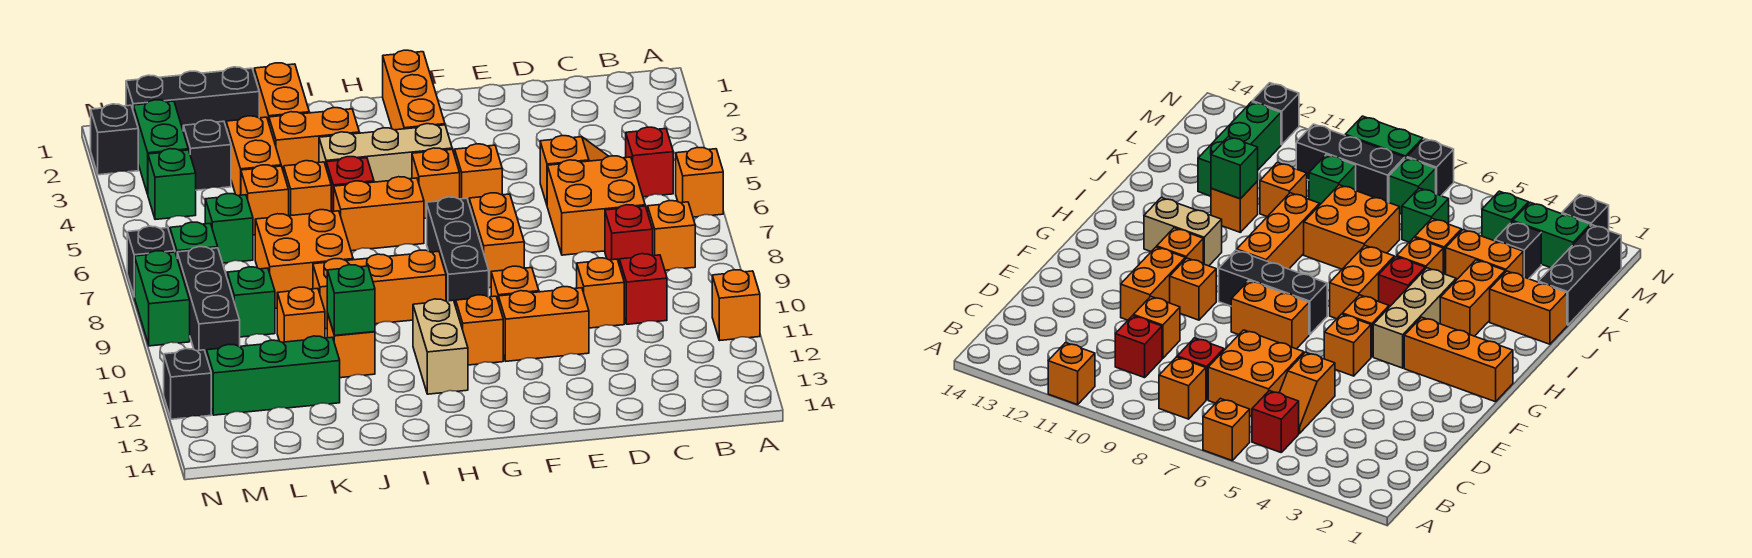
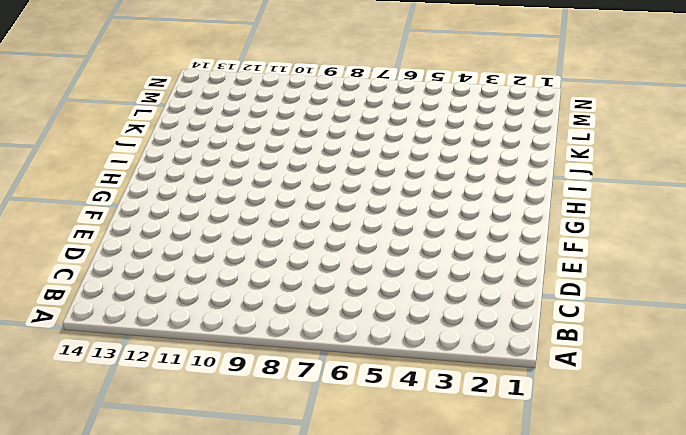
none -> orange brick A6 level 1
none -> orange brick A11 level 1
none -> red brick B5 level 1
none -> orange brick B8 level 1

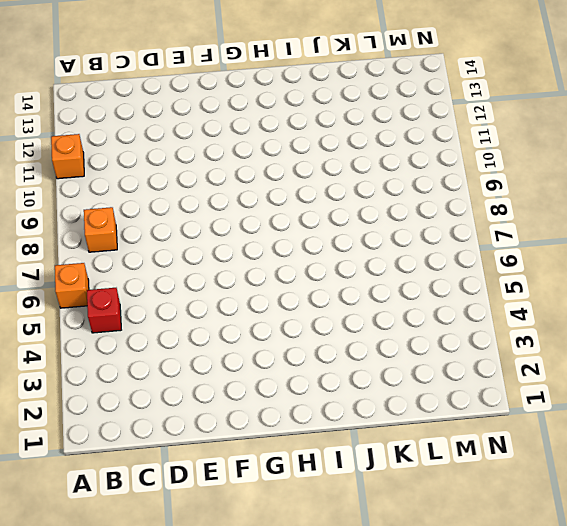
none -> orange slope C5:D5 level 1 top D
none -> orange brick C6:D7 level 1
none -> red brick C8 level 1
none -> red brick C10 level 1

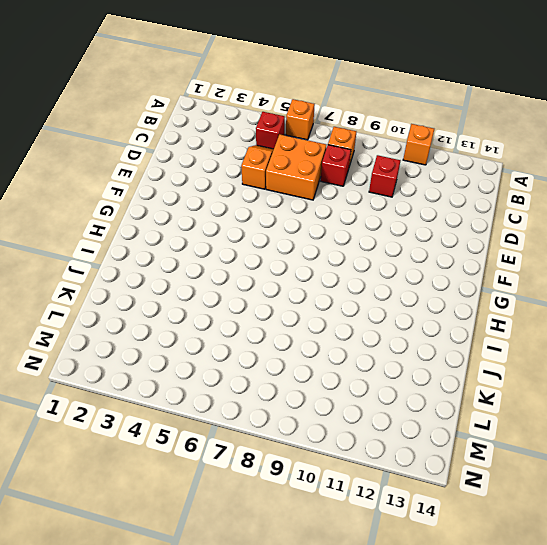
none -> orange brick D10 level 1
none -> orange brick E11:F11 level 1
none -> orange brick F5 level 1
none -> orange brick F7:F8 level 1

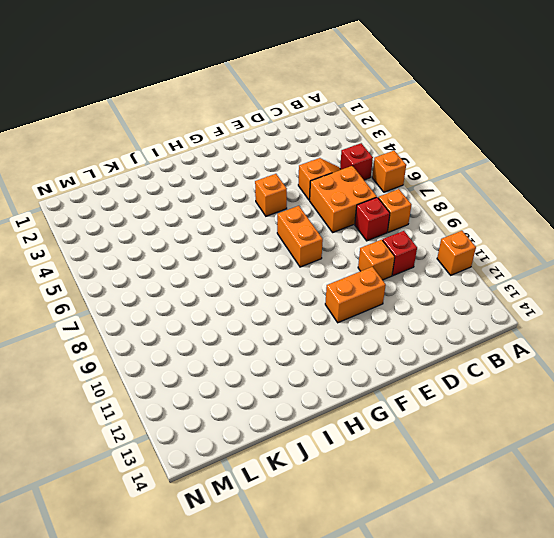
none -> orange brick F10 level 1
none -> orange brick G1:G3 level 1
none -> tan brick G4:I4 level 1
none -> orange brick G5 level 1

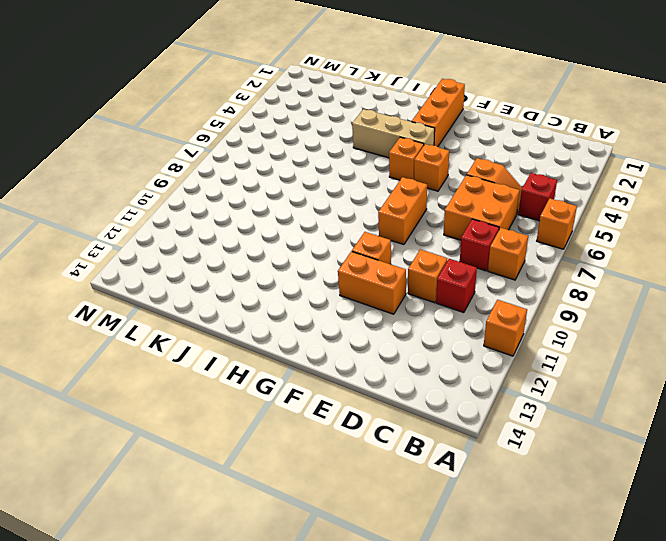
none -> black brick G7:G9 level 1
none -> orange brick G11 level 1
none -> orange brick H6:I6 level 1
none -> orange brick H9:J9 level 1

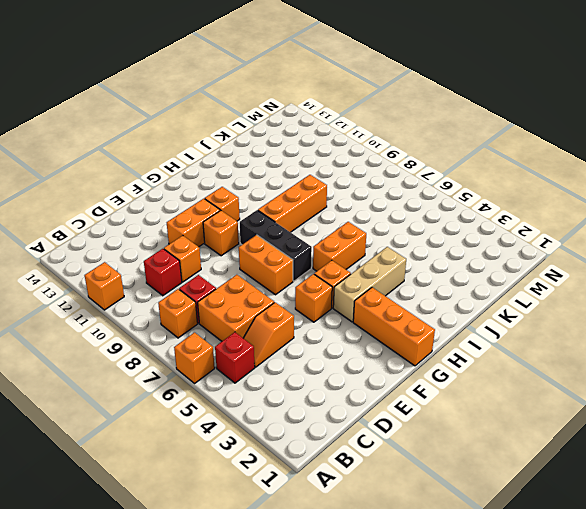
none -> tan brick H11:H12 level 1
none -> orange brick I3:J3 level 1
none -> red brick I5 level 1
none -> orange brick J1:J2 level 1

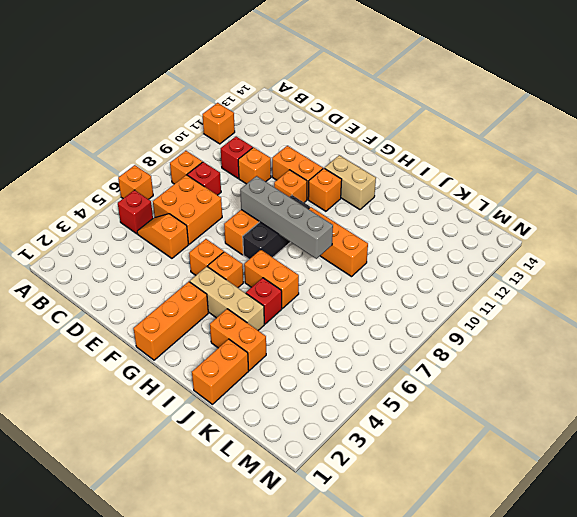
grey brick F8:I8 level 2 -> none
tan brick G12:H12 level 1 -> tan brick H11:H12 level 1
none -> orange brick J5 level 1
none -> orange brick J7:K8 level 1
none -> orange brick J11 level 1
none -> black brick K1:M1 level 1

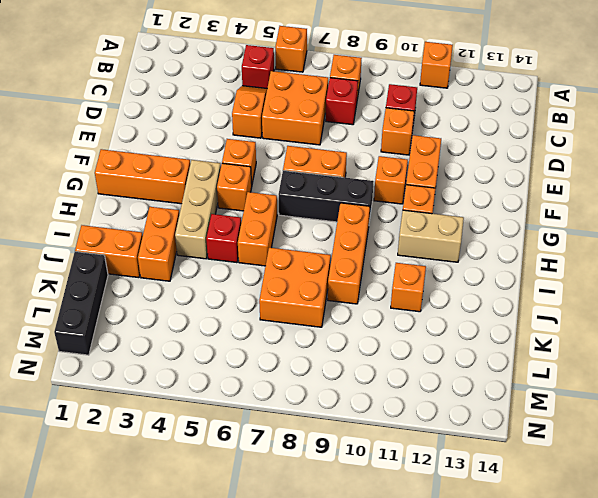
none -> orange brick J5 level 1
none -> orange brick K3:K4 level 1
none -> orange brick K5 level 1
none -> orange brick K10 level 1

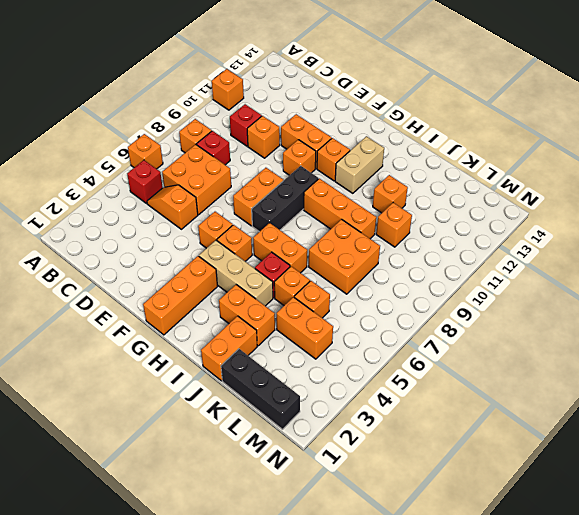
orange brick K4:L4 level 1 -> orange brick K3:K4 level 1
none -> green brick K12:M12 level 1
none -> black brick L3 level 1
none -> green brick L6 level 1
none -> green brick L9 level 1

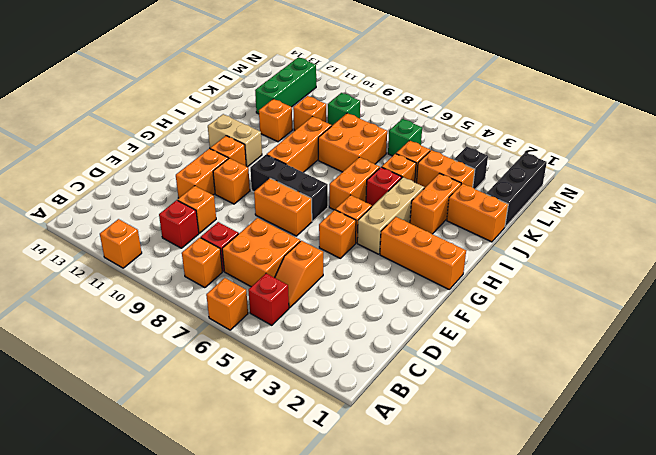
none -> green brick M2:M3 level 1
none -> green brick M4 level 1
none -> green brick M7 level 1
none -> black brick M8:M10 level 1

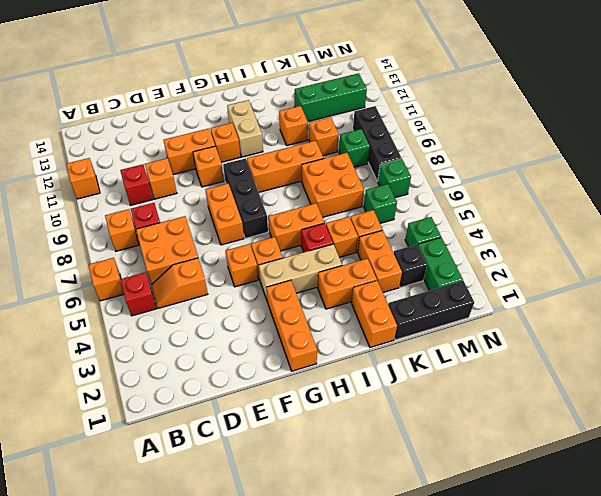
none -> black brick N2 level 1
none -> black brick N7 level 1
none -> green brick N8:N9 level 1
none -> black brick N12 level 1

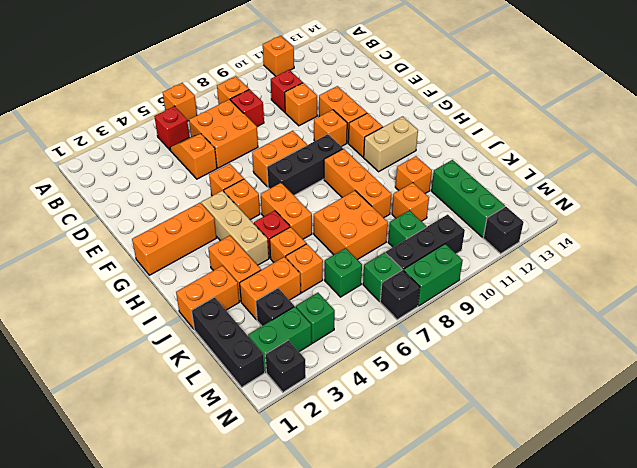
none -> green brick J11 level 2

